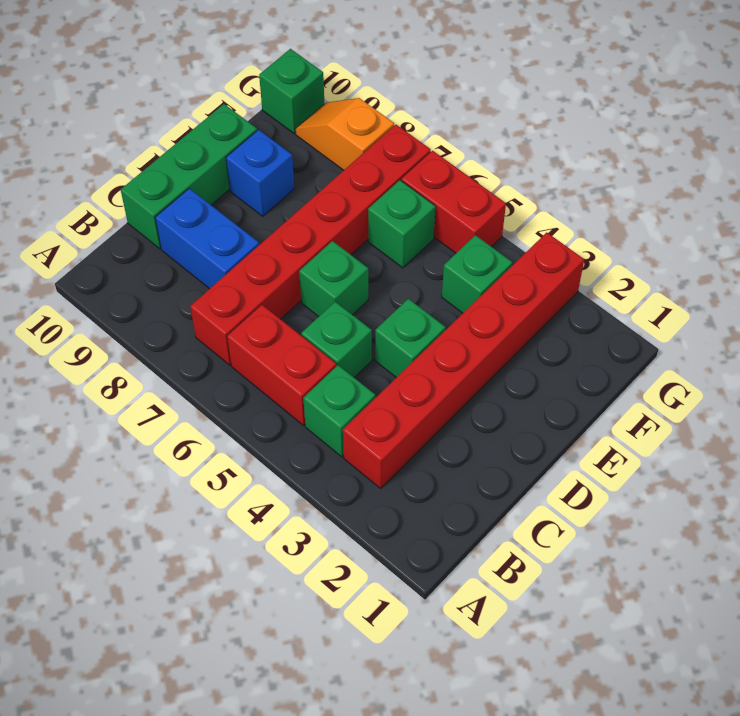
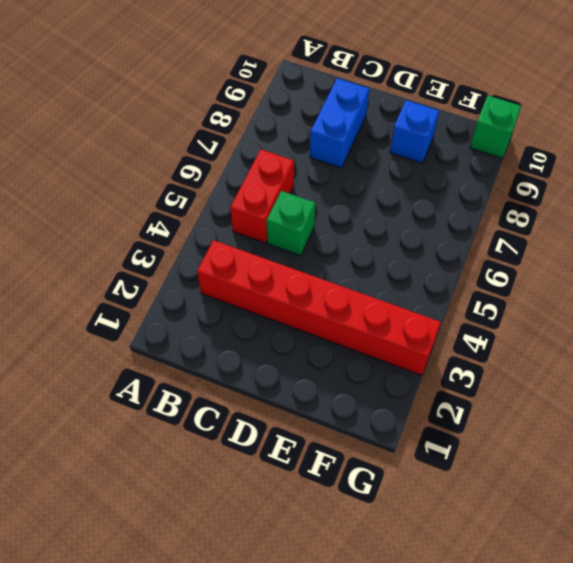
none -> green brick B4 level 1
none -> red brick B7:G7 level 1
none -> green brick C10:E10 level 1

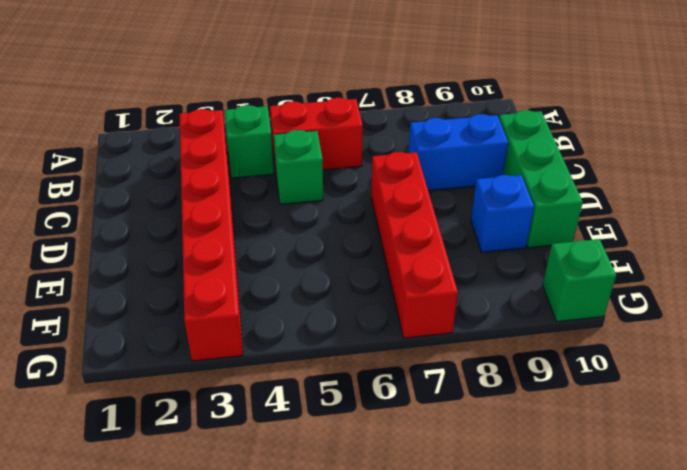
red brick D7:G7 level 1 -> red brick B7:G7 level 1
none -> green brick D4 level 1
none -> green brick D6 level 1
none -> green brick F4 level 1

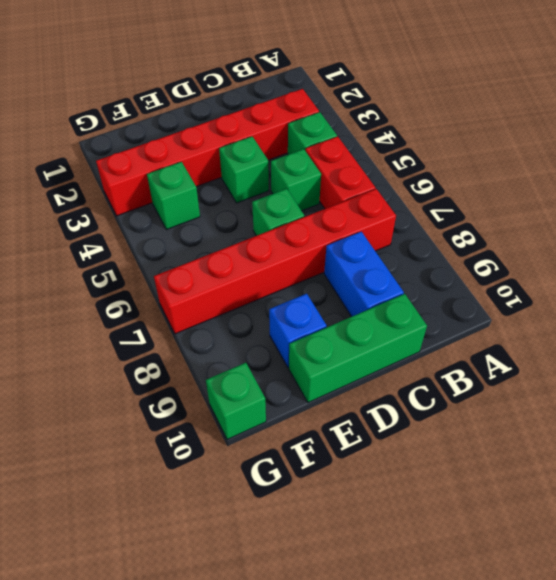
none -> green brick F6 level 1
none -> red brick G5:G6 level 1
none -> orange slope G8:G9 level 1 top 8

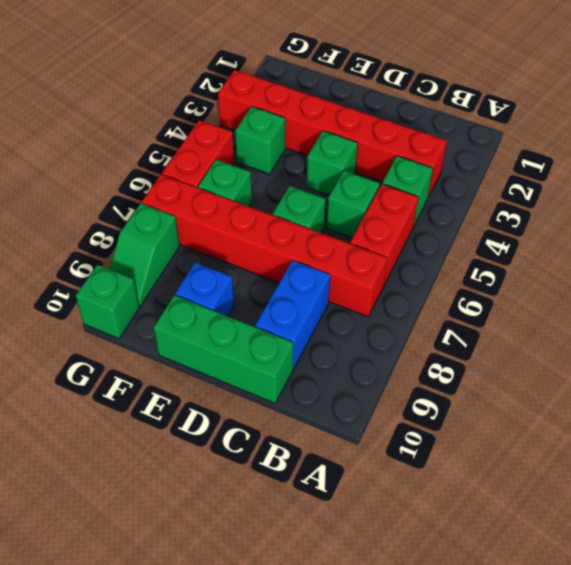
green slope G8:G9 level 1 top 8 -> orange slope G8:G9 level 1 top 8

